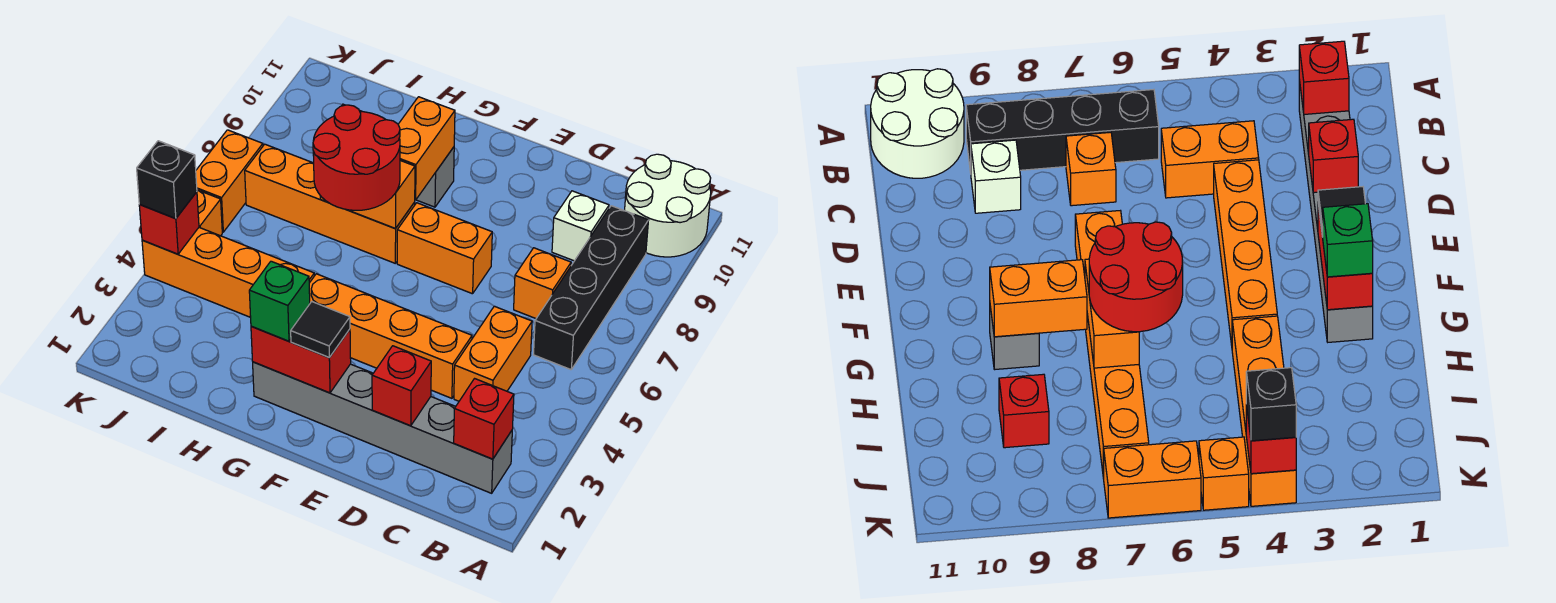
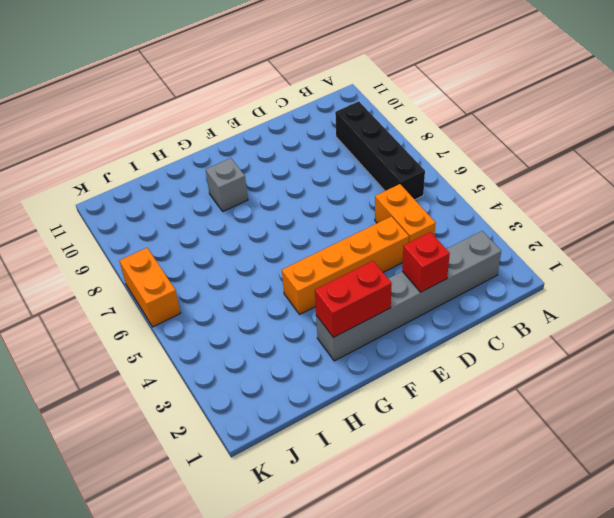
none -> white round brick A10:B11 level 1
none -> orange brick C7 level 1
none -> white brick C9 level 1

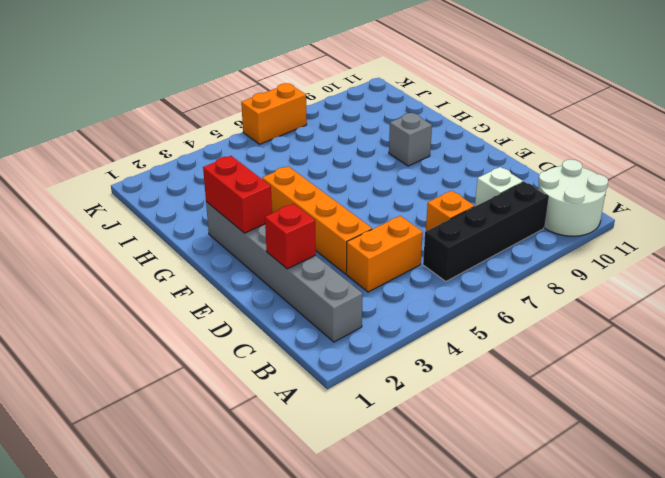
none -> orange brick E7:F7 level 1
none -> orange brick G7:J7 level 1
none -> orange brick H4:K4 level 1

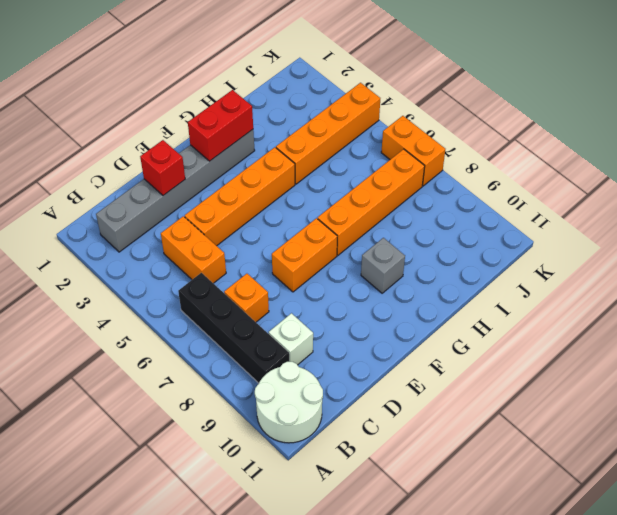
none -> red brick I9 level 1
none -> orange brick K5 level 1
none -> red brick B2 level 2

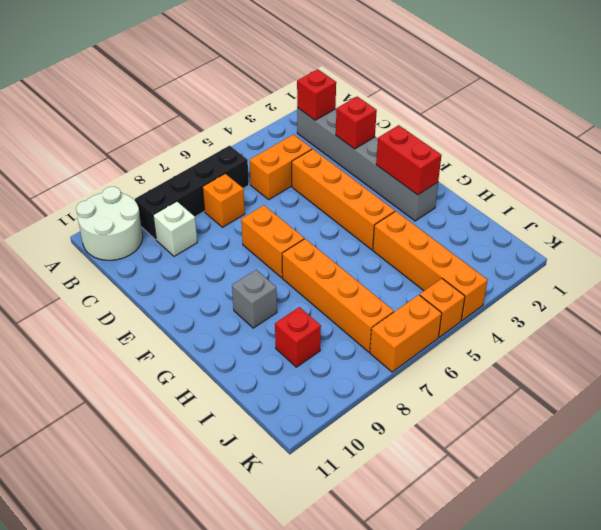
none -> orange brick G7:H7 level 2
none -> orange brick G8:G9 level 2
none -> red brick K4 level 2

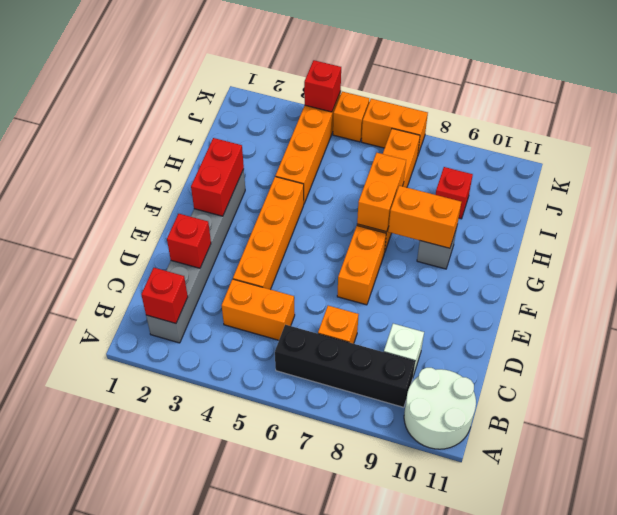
none -> black tile F2 level 3
none -> green brick G2 level 3
none -> red round brick G6:H7 level 3

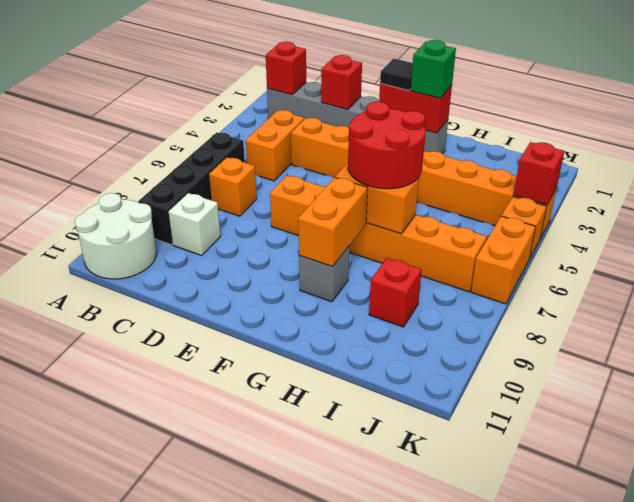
none -> black brick K4 level 3

